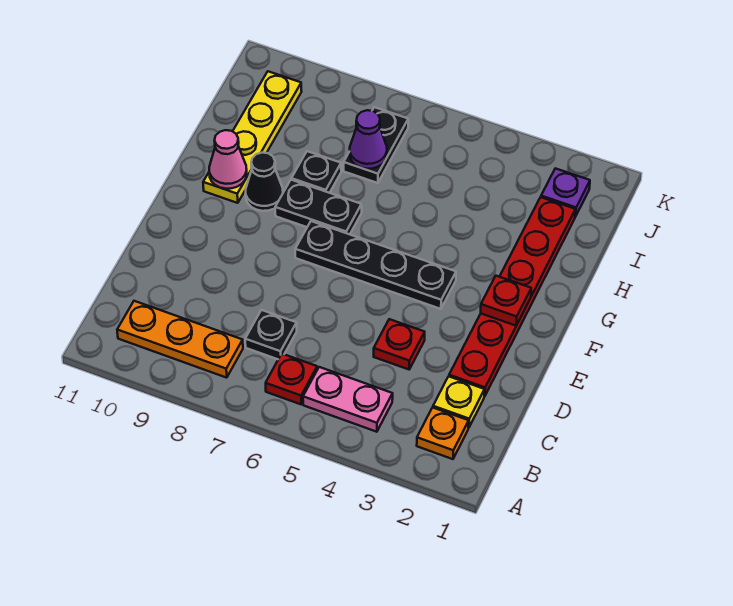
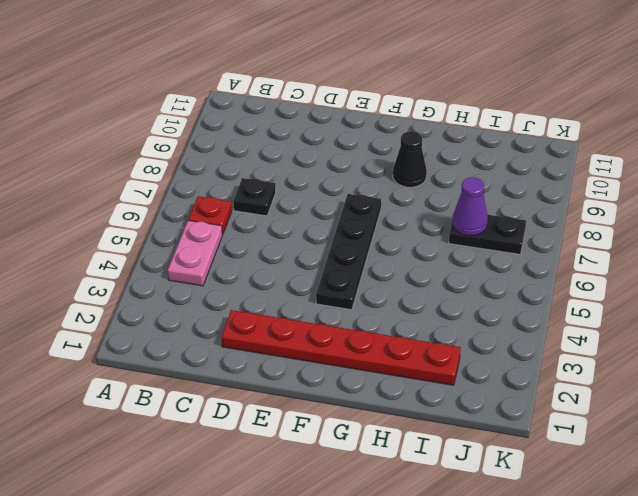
none -> orange plate B2 level 1
none -> orange plate B8:B10 level 1
none -> yellow plate C2 level 1

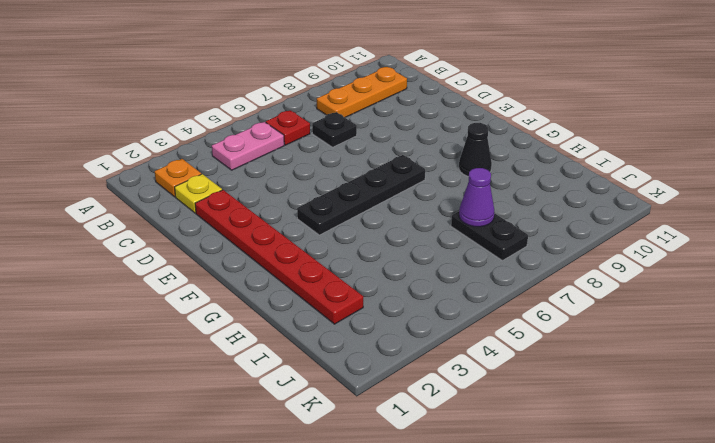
none -> red plate D4 level 1
none -> black plate G7:G8 level 1
none -> yellow plate G10:J10 level 1

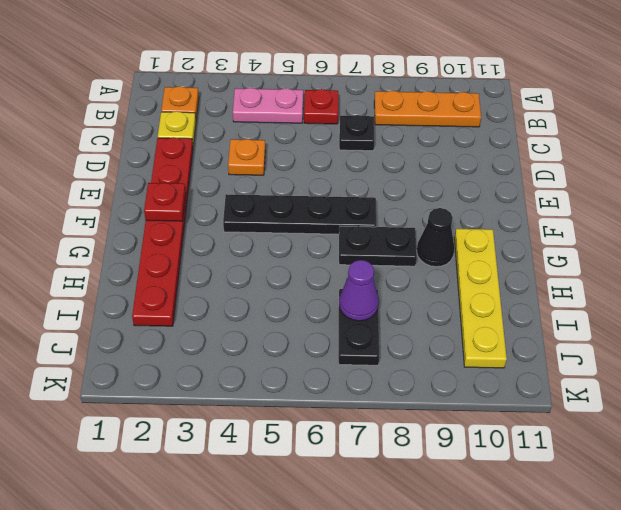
orange plate D4 level 1 -> red plate D4 level 1
none -> black plate H8 level 1
none -> purple plate J2 level 1
none -> pink cone G10 level 2

